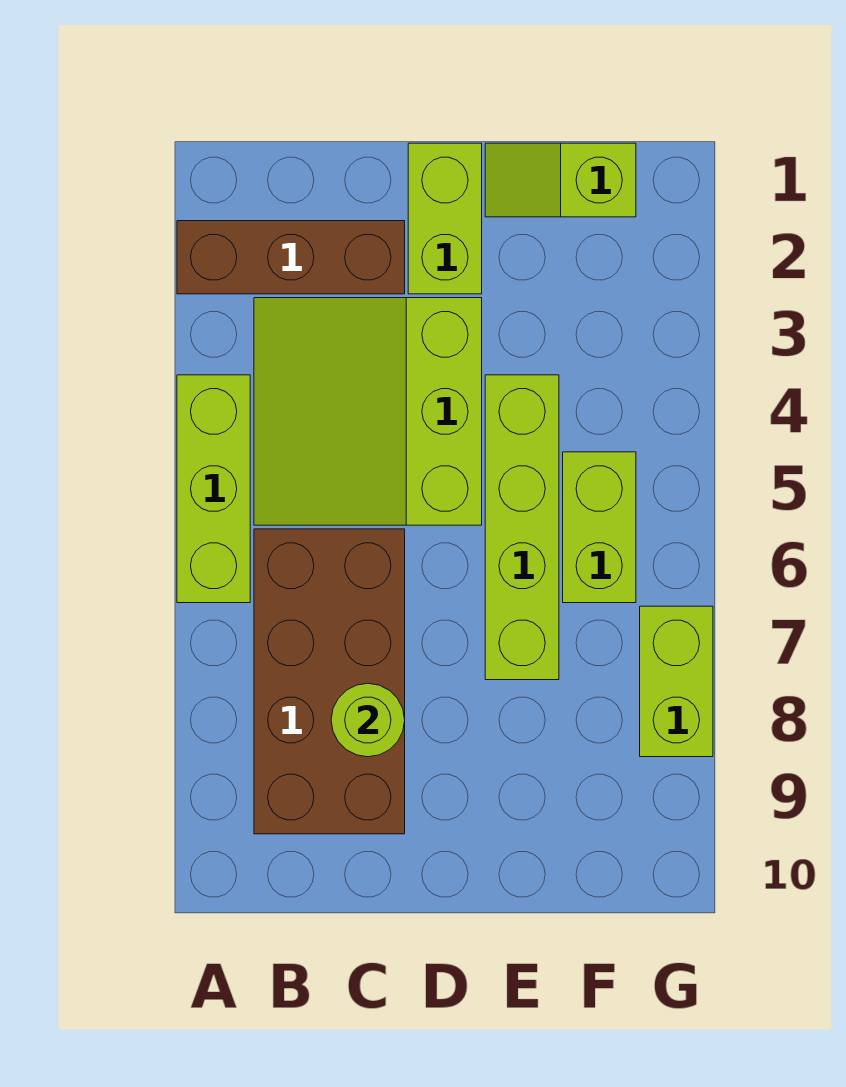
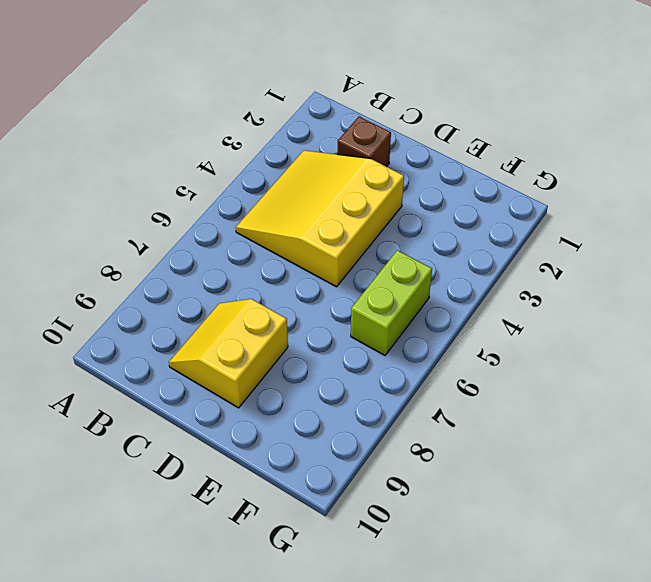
yellow slope B3:D5 level 1 top D -> lime slope B3:D5 level 1 top D
brown brick C2 level 1 -> brown brick A2:C2 level 1
yellow slope C8:D9 level 1 top D -> brown brick B6:C9 level 1
none -> lime brick A4:A6 level 1
none -> lime brick D1:D2 level 1

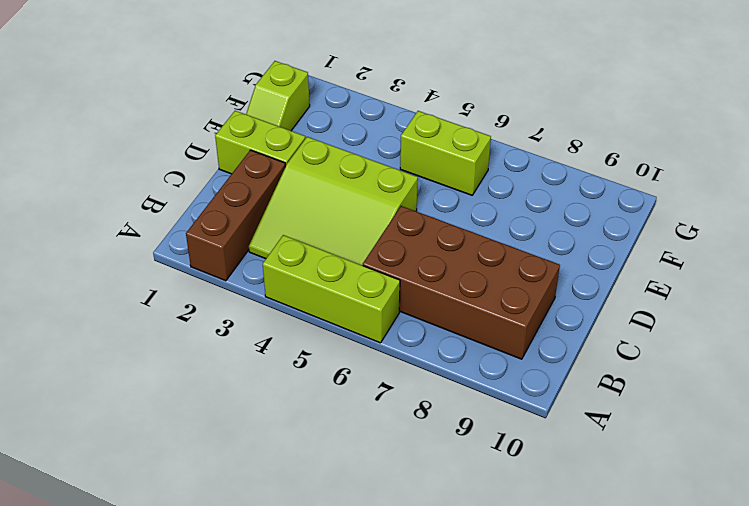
none -> lime brick E4:E7 level 1
none -> lime brick G7:G8 level 1

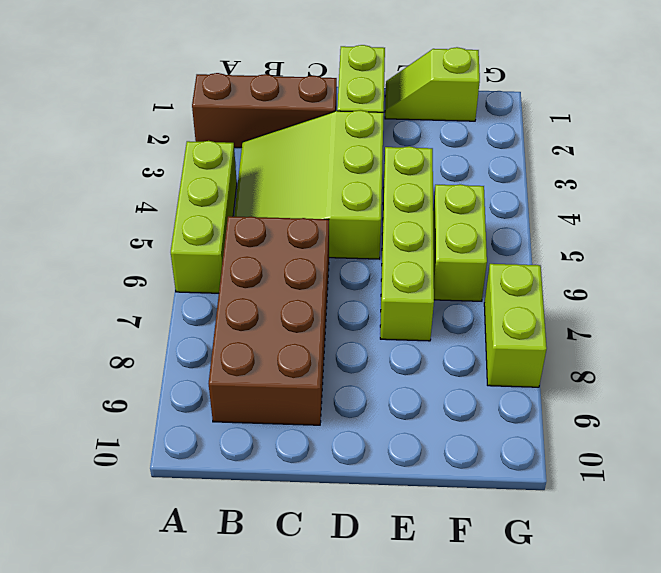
none -> lime round brick C8 level 2

